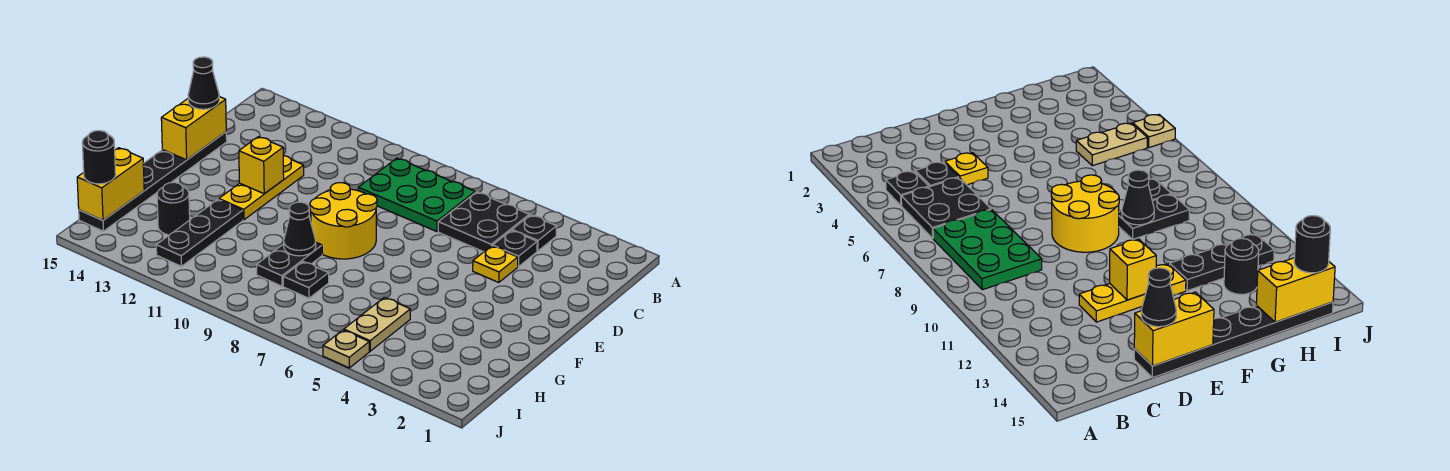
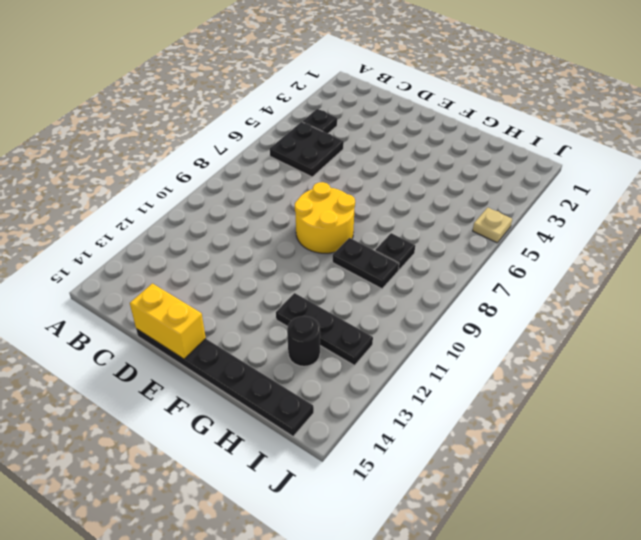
none -> green plate B7:C9 level 1
none -> black plate C4 level 1
none -> yellow plate D4 level 1

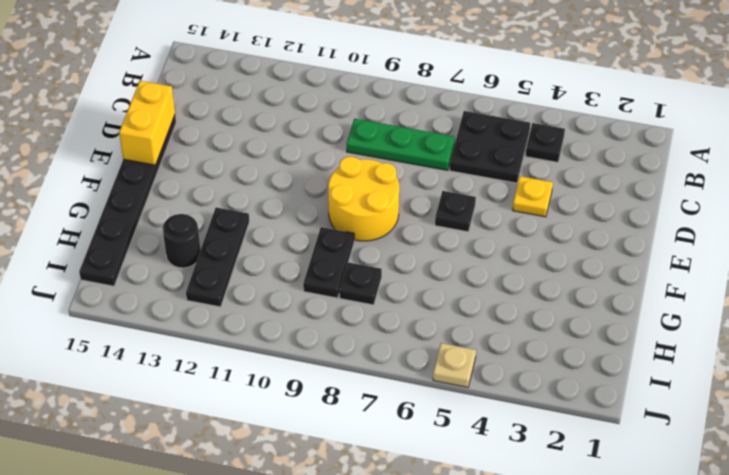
green plate C7:C9 level 1 -> green plate B7:C9 level 1
black plate E6 level 1 -> black plate C4 level 1
none -> yellow plate D12:F12 level 1
none -> tan plate H5:I5 level 1
none -> yellow brick E12 level 2

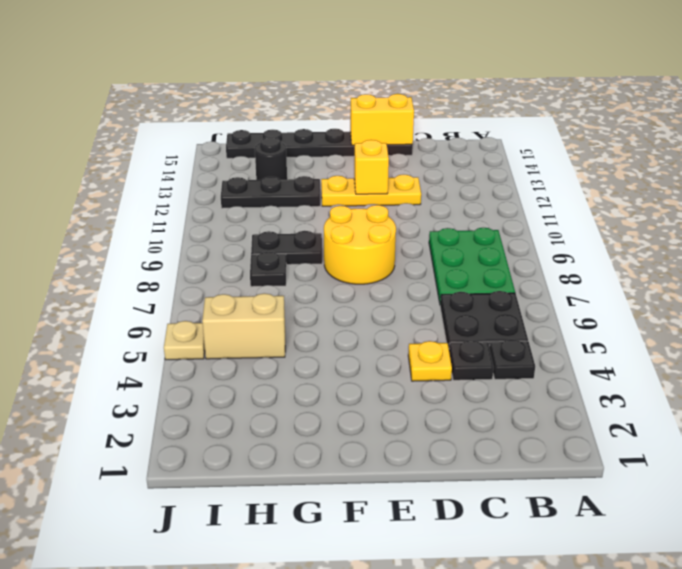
tan brick H5:I5 level 1 -> tan plate H5:I5 level 1
none -> black cone G9 level 2
none -> yellow brick H15:I15 level 2
none -> black cone D15 level 3

